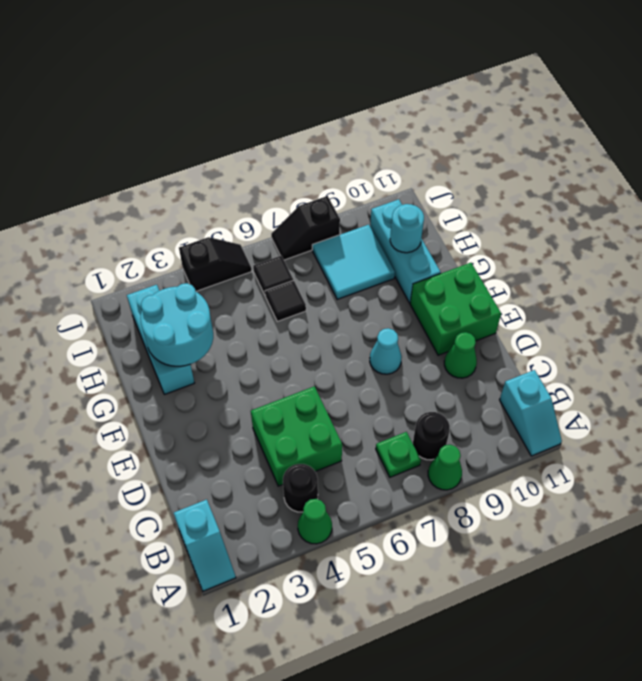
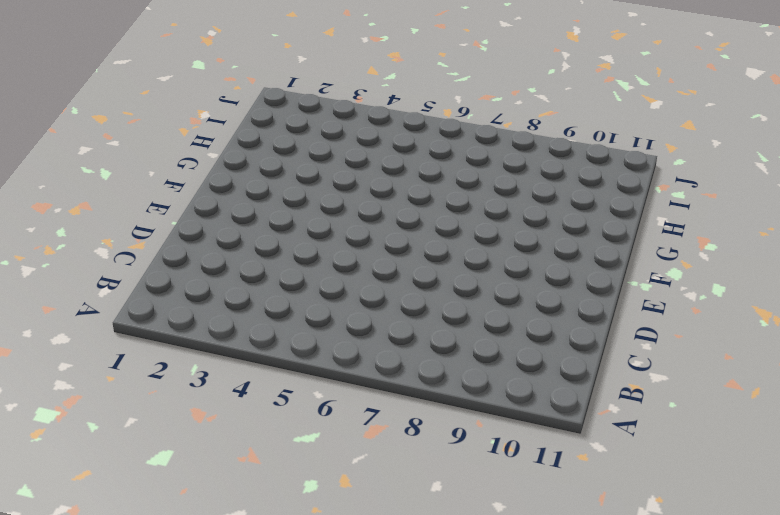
none -> cyan slope A1:B1 level 1 top B
none -> green cone A4 level 1
none -> green cone A8 level 1

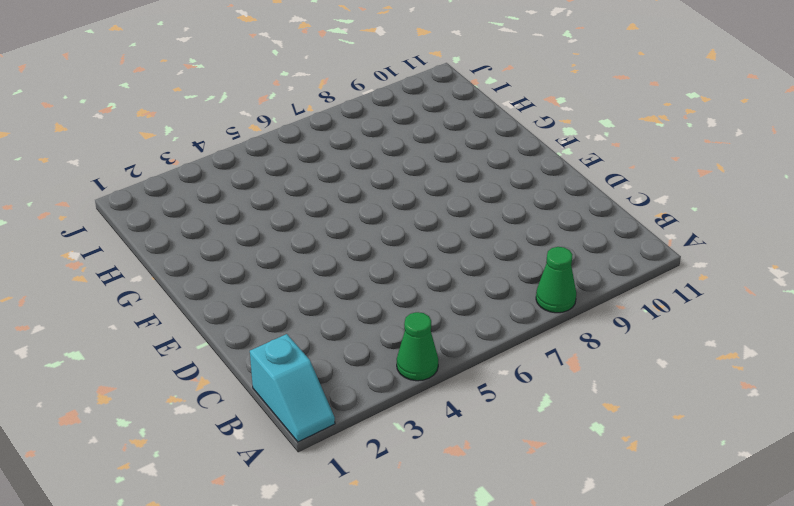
none -> cyan slope A11:B11 level 1 top B
none -> black round brick B4 level 1
none -> green plate B7 level 1

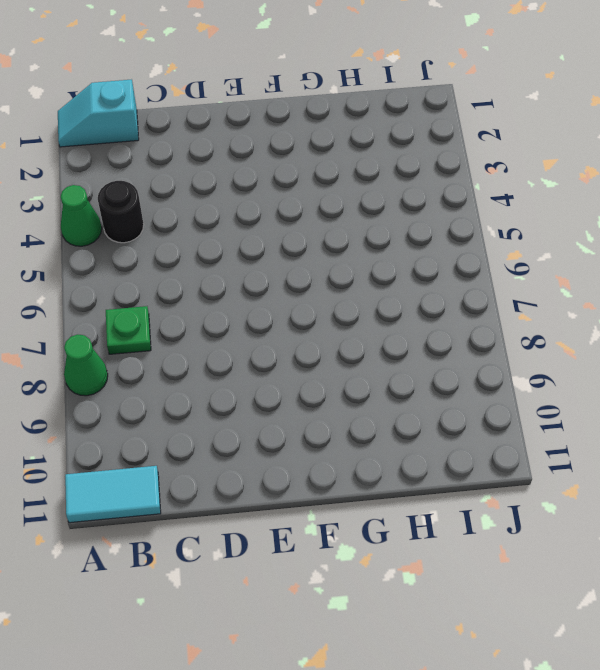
cyan tile A11:B11 level 1 -> cyan slope A11:B11 level 1 top B
none -> black round brick B8 level 1
none -> green brick C4:D5 level 1
none -> green cone D10 level 1

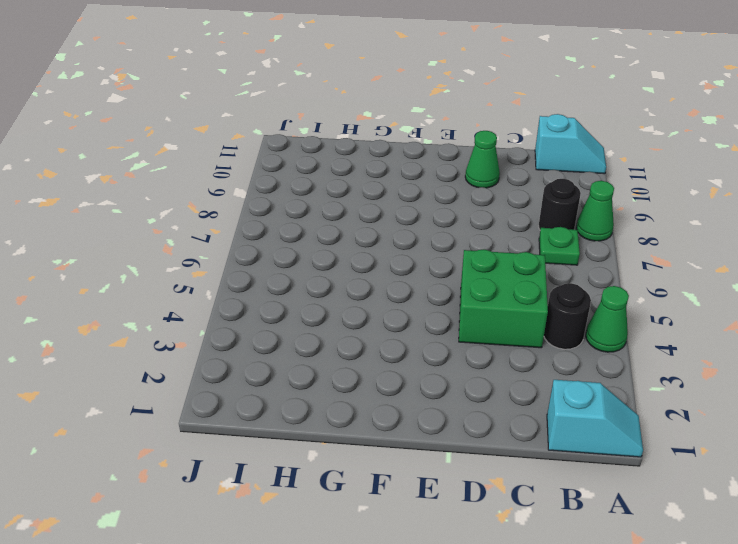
none -> cyan cone E8 level 1
none -> green brick E10:F11 level 1
none -> cyan brick G2:I2 level 1

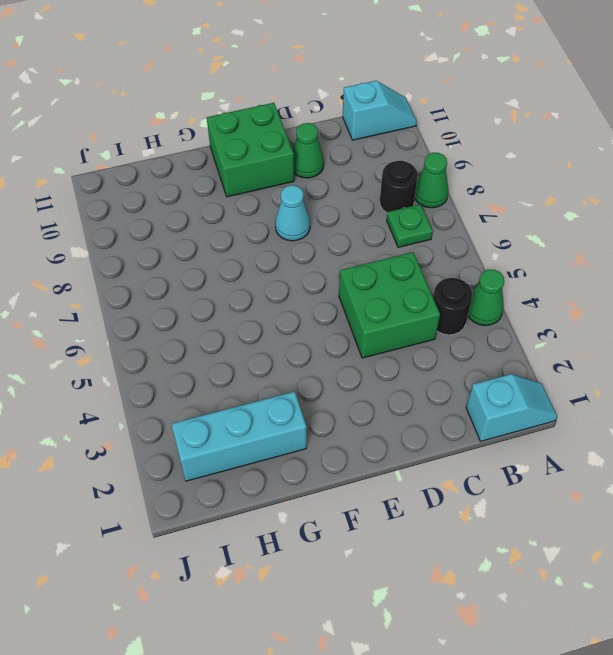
none -> cyan brick G10:I10 level 1
none -> black tile H6 level 1
none -> cyan tile H8:I9 level 1

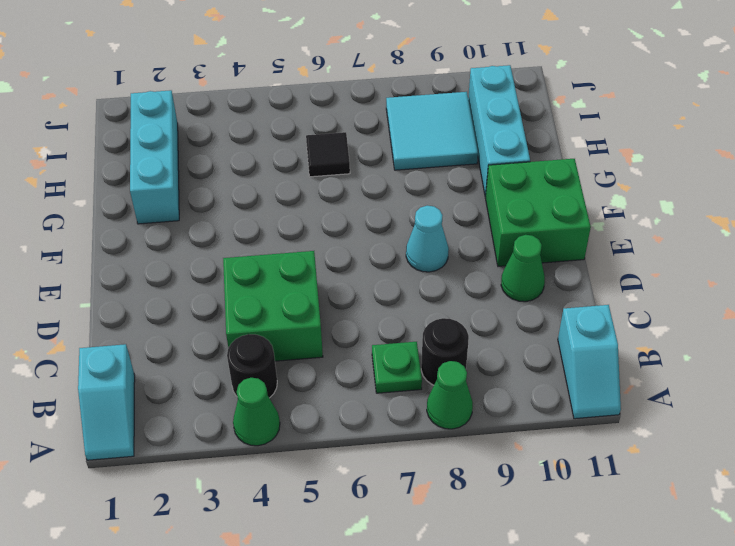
none -> black tile I6 level 1
none -> black slope J4:J5 level 1 top 4
none -> black slope J7:J8 level 1 top 8

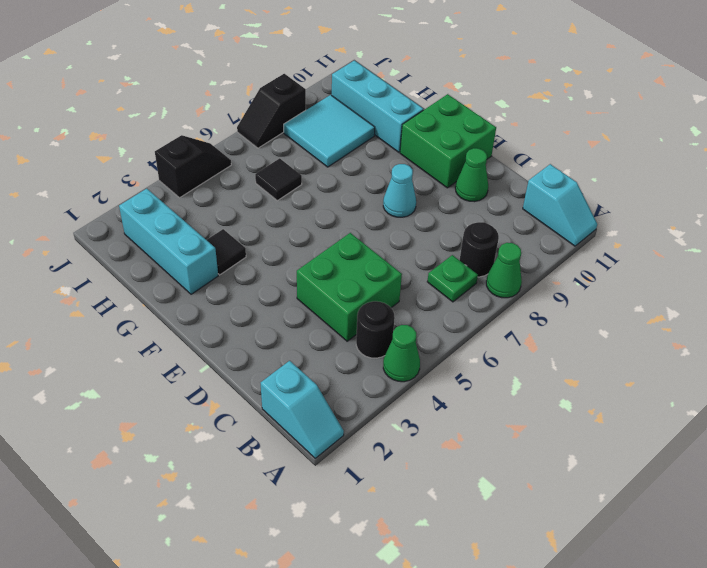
black tile G3 level 1 -> black tile I6 level 1
none -> cyan round brick G2:H3 level 2
none -> cyan round brick H10 level 2

